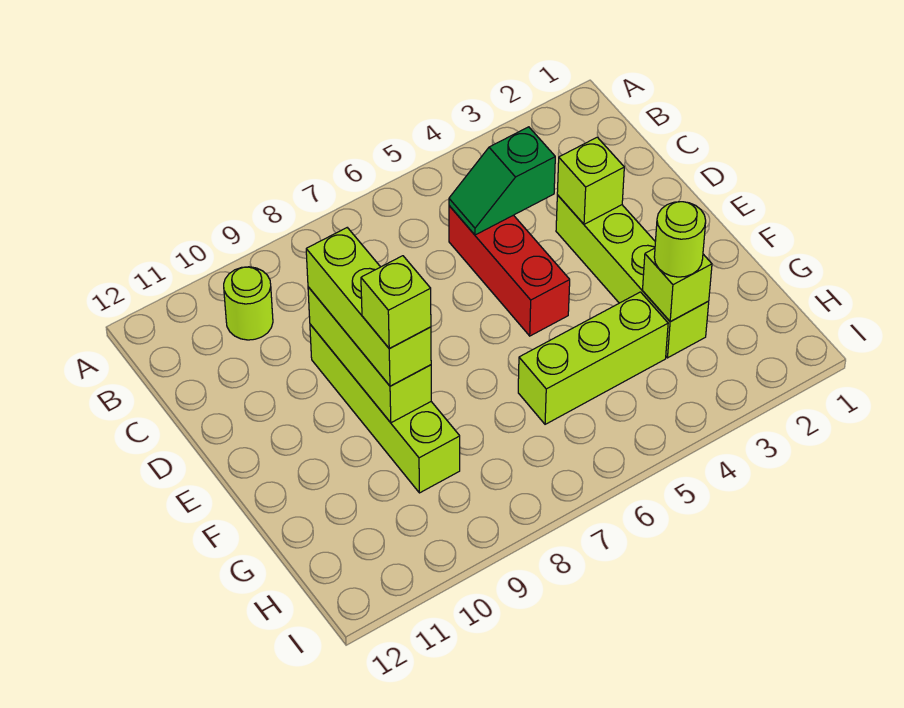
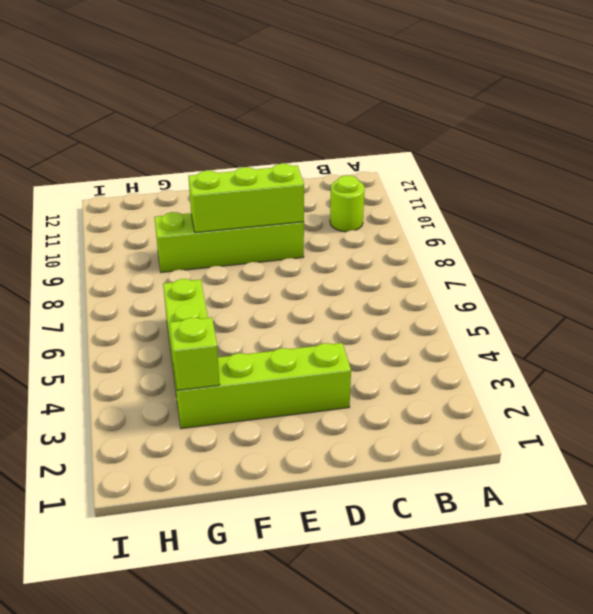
none -> red brick C5:E5 level 1
none -> green slope C4:C5 level 2 top 4
none -> lime brick D3 level 2

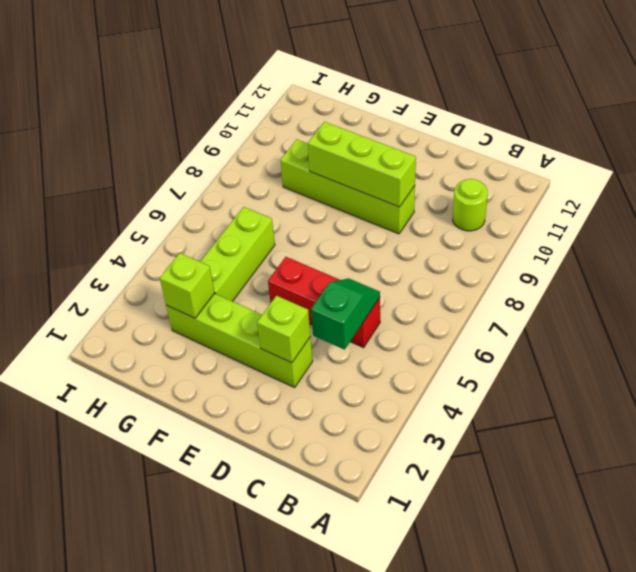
none -> lime brick D9:F9 level 3
none -> lime round brick G3 level 3
none -> lime brick F9 level 4

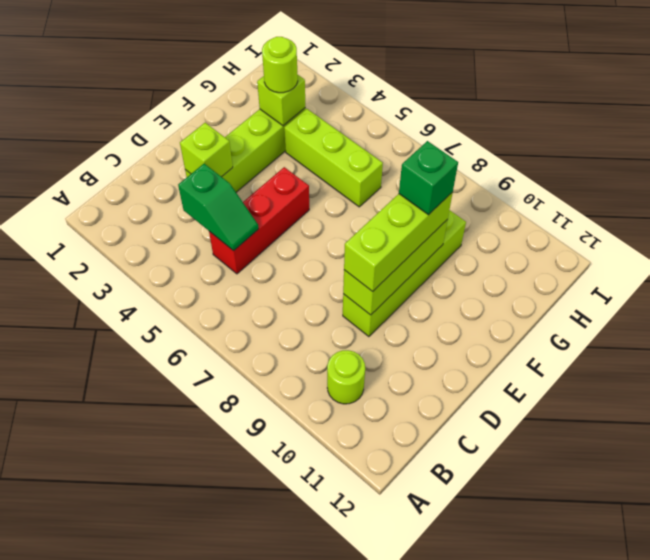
green brick F9 level 4 -> lime brick F9 level 4

